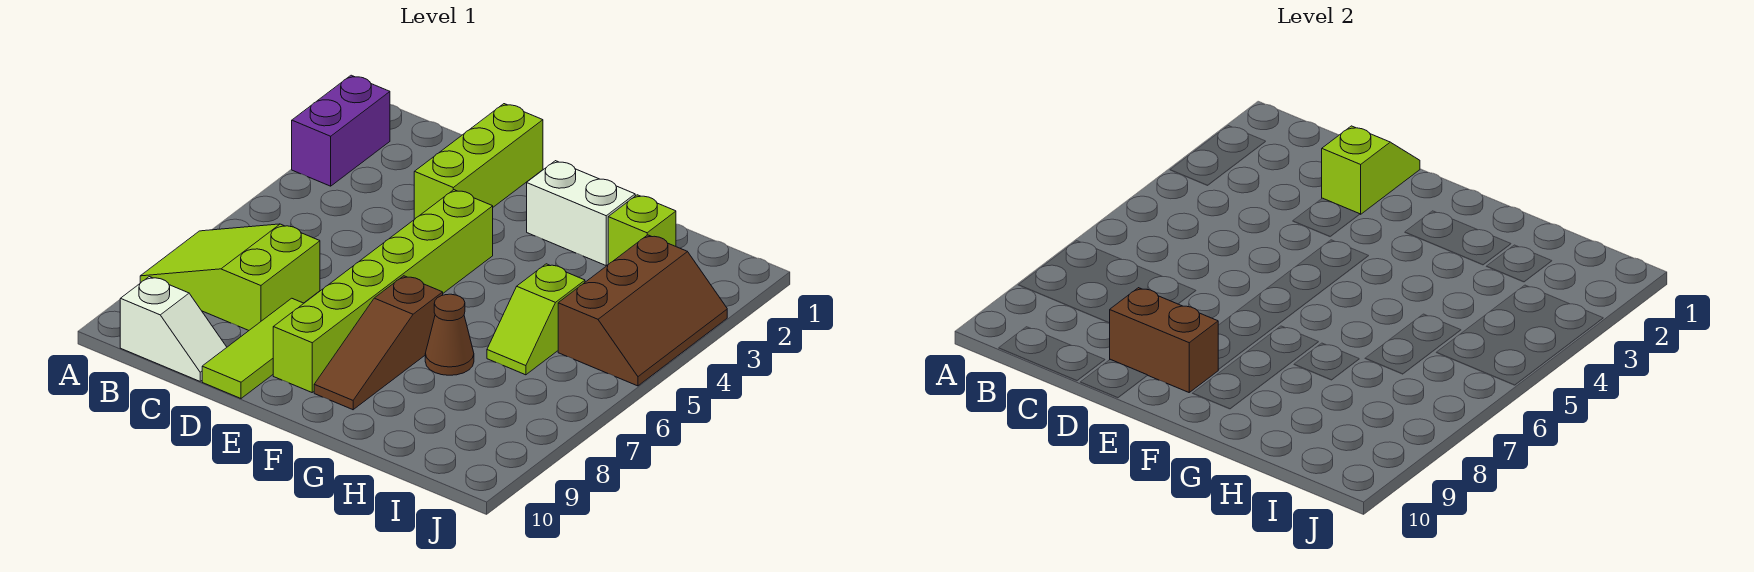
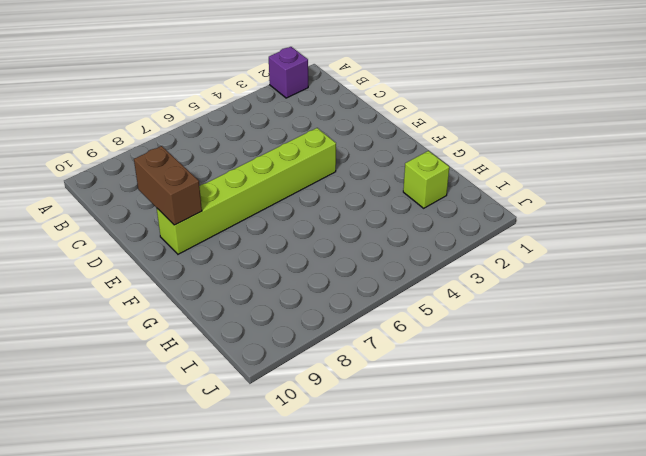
purple brick A2 level 1 -> purple brick A2:A3 level 1
none -> lime slope A7:C8 level 1 top C
none -> white slope B10:C10 level 1 top B
none -> lime brick D1:D3 level 1

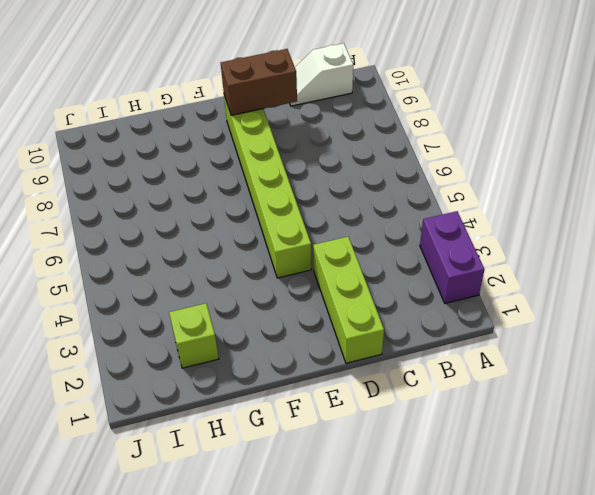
none -> lime slope A7:C8 level 1 top C
none -> lime tile D8:D10 level 1
none -> white brick F2:G2 level 1

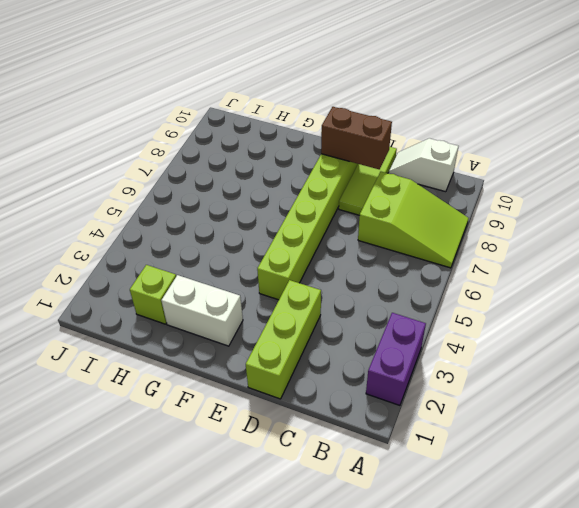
none -> brown slope F7:F9 level 1 top 7
none -> brown cone G7 level 1
none -> lime slope H5:H6 level 1 top 5

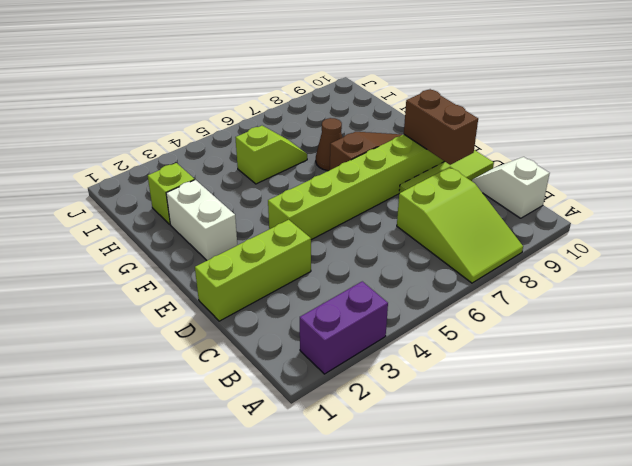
none -> brown slope I3:J5 level 1 top I
none -> lime slope D1:D2 level 2 top 2

